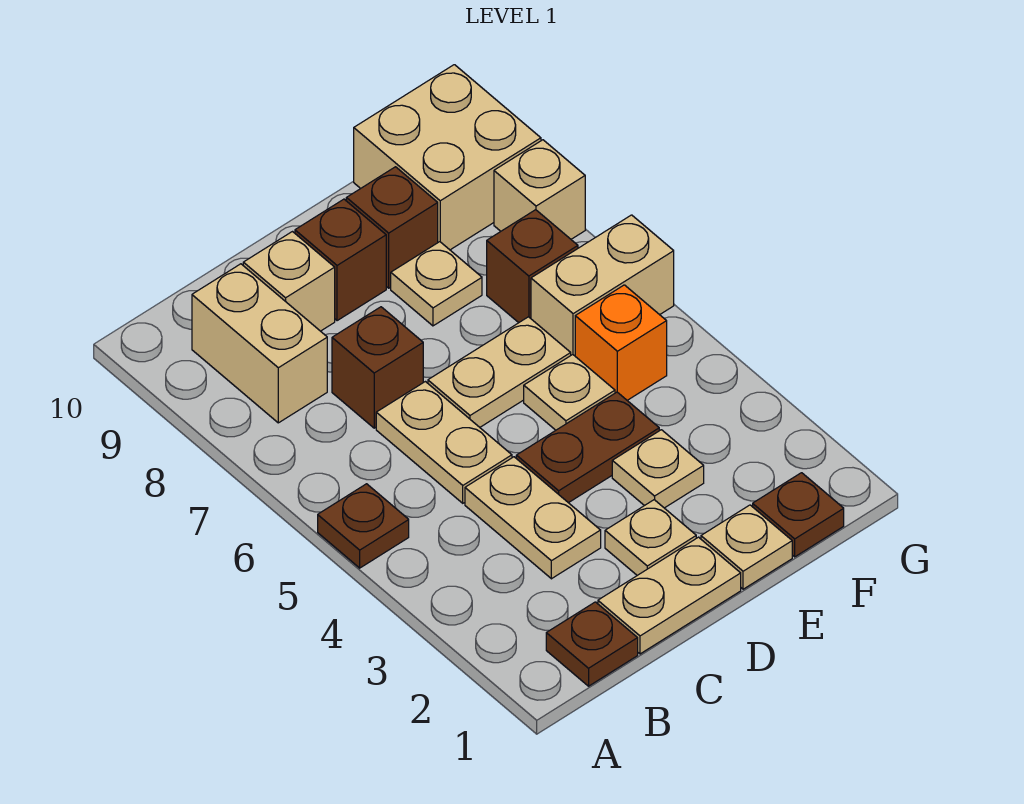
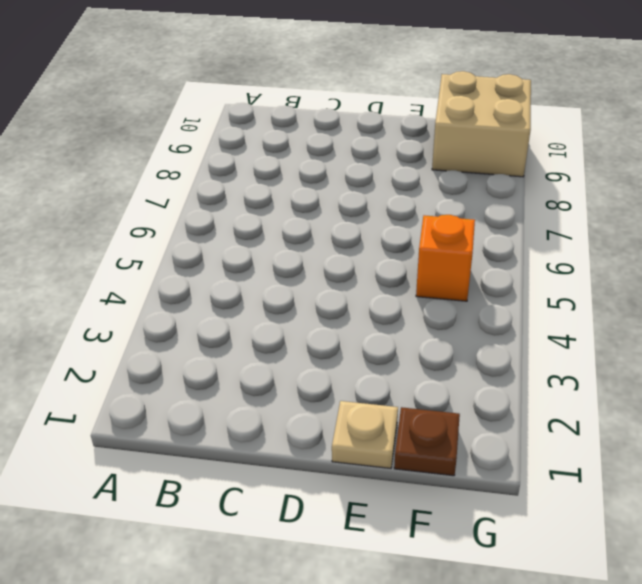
none -> brown plate A5 level 1
none -> brown plate B1 level 1
none -> tan brick B8:B9 level 1

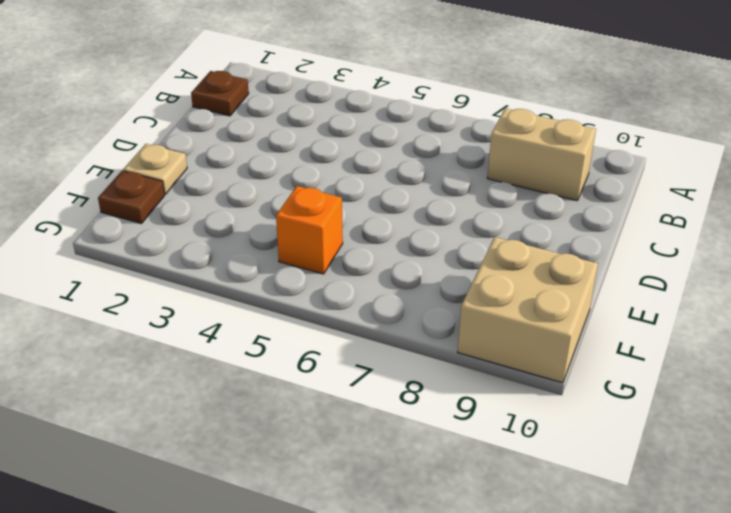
none -> brown plate A5 level 1
none -> tan plate C1:D1 level 1
none -> tan plate C3:C4 level 1

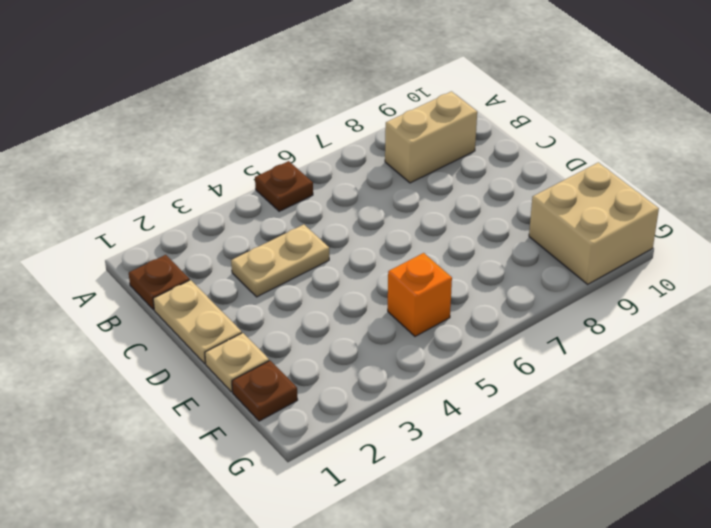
none -> tan plate C5:C6 level 1
none -> brown brick C7 level 1
none -> tan brick C9 level 1

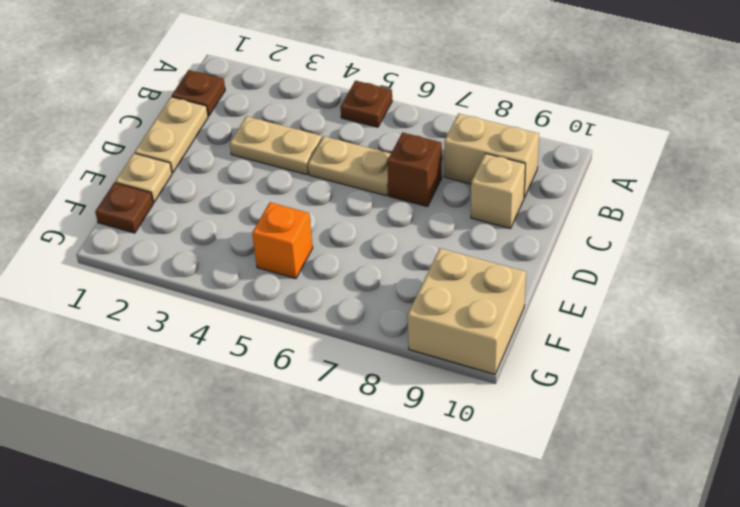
none -> tan plate D2 level 1
none -> brown plate D4:E4 level 1
none -> tan plate D6:E6 level 1

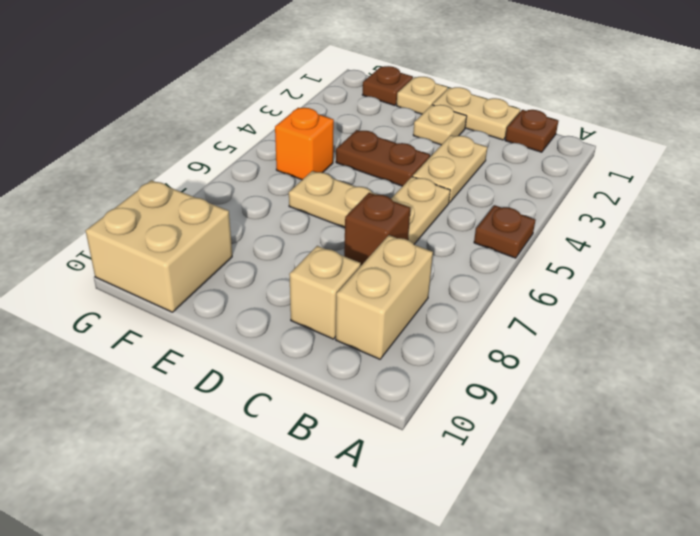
none -> brown brick D9 level 1
none -> tan plate E3 level 1
none -> tan plate E5 level 1

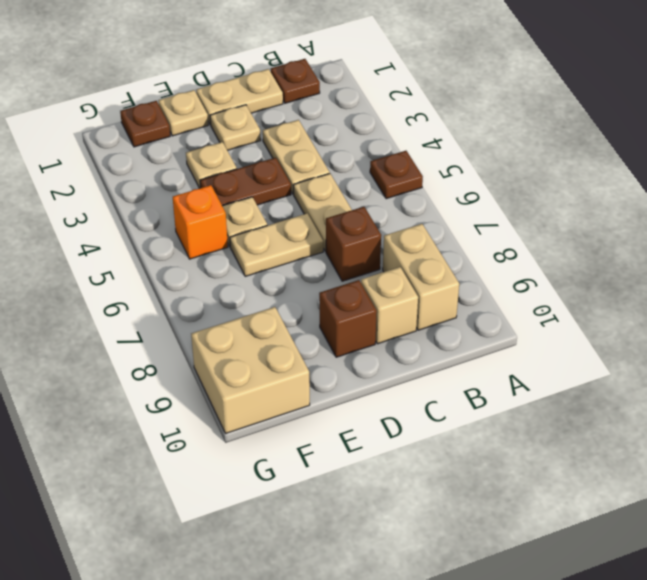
none -> tan plate E8 level 1
none -> brown brick E9 level 1
none -> tan brick F6:G6 level 1

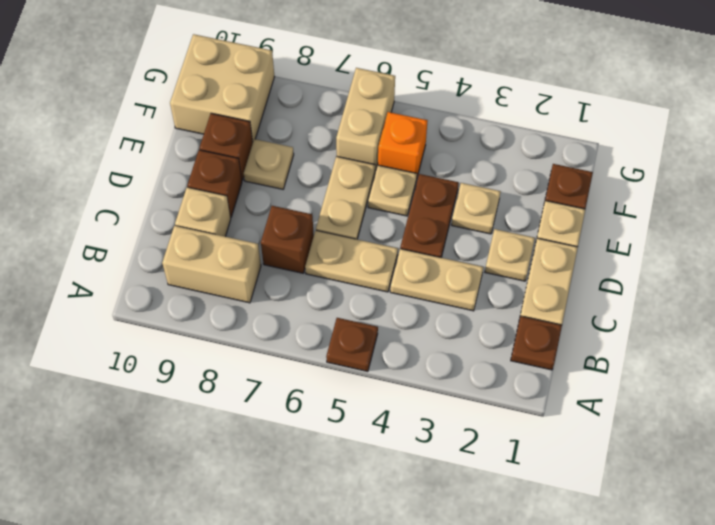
none -> brown brick F7 level 1
none -> tan brick G8 level 1

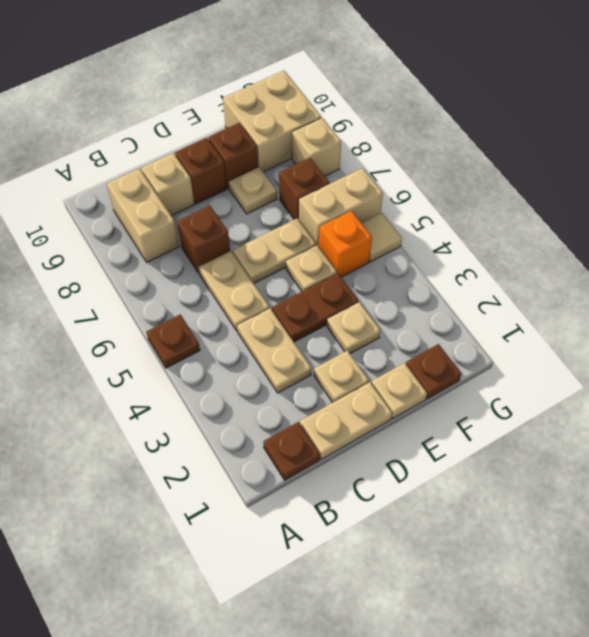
tan tile G5 level 1 -> none

